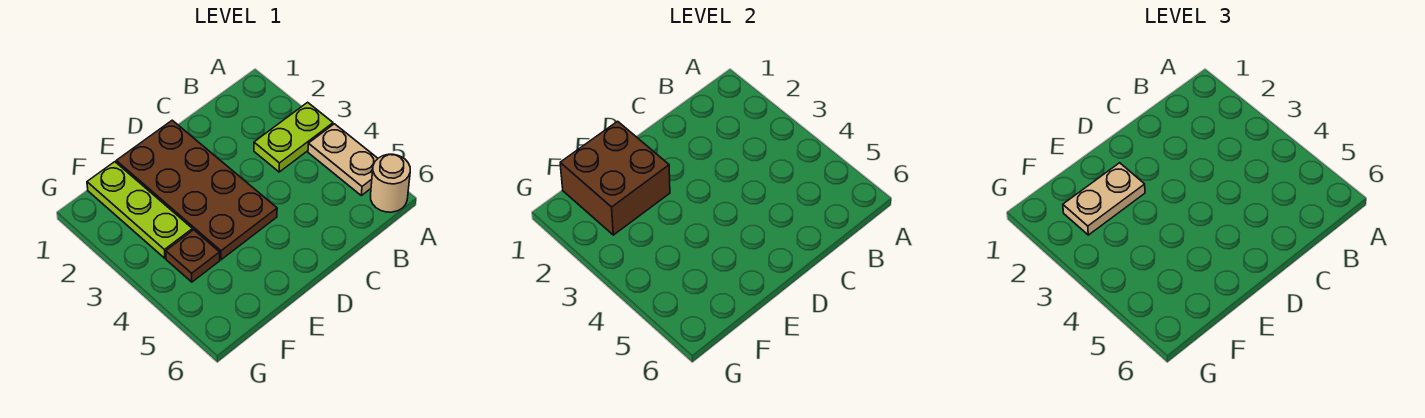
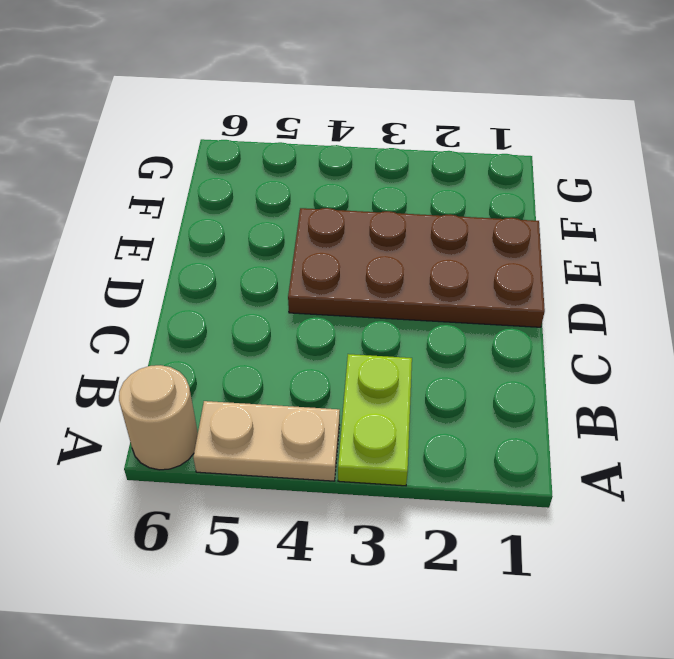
none -> lime plate F1:F3 level 1
none -> brown plate F4 level 1

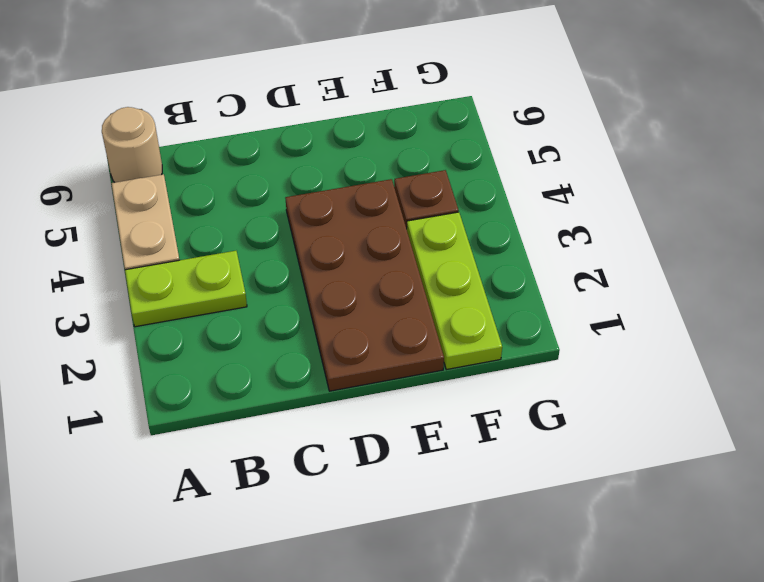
none -> brown brick E1:F2 level 2
none -> tan plate E2:F2 level 3

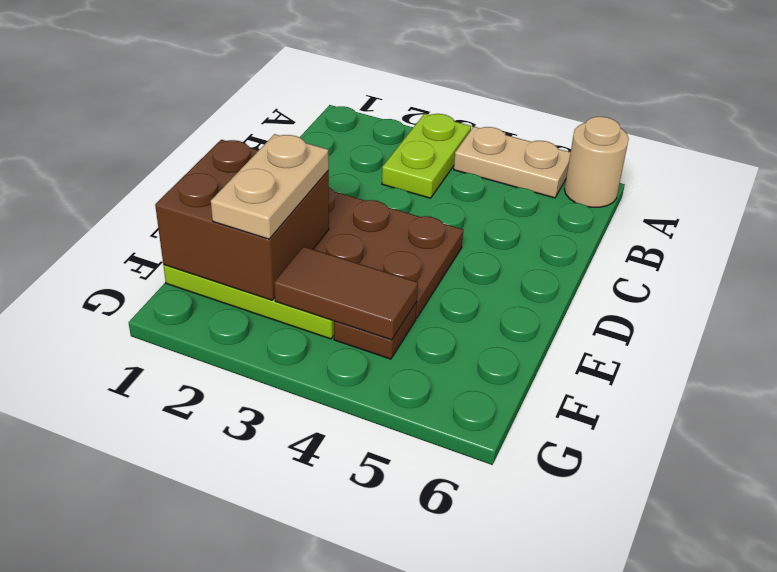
brown tile F3:F4 level 2 -> none

